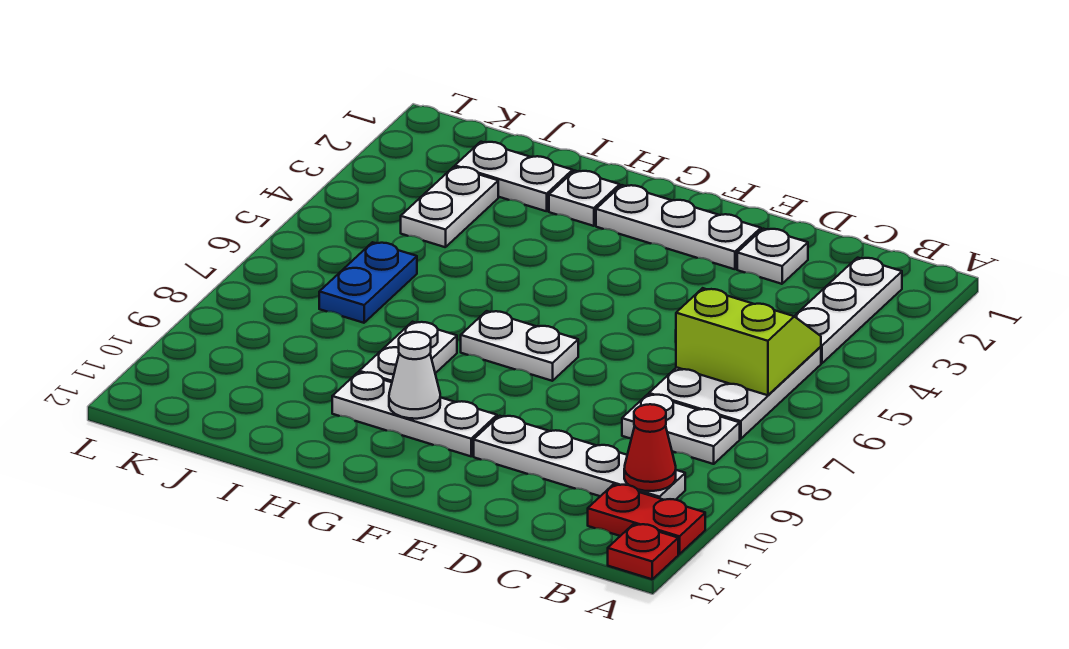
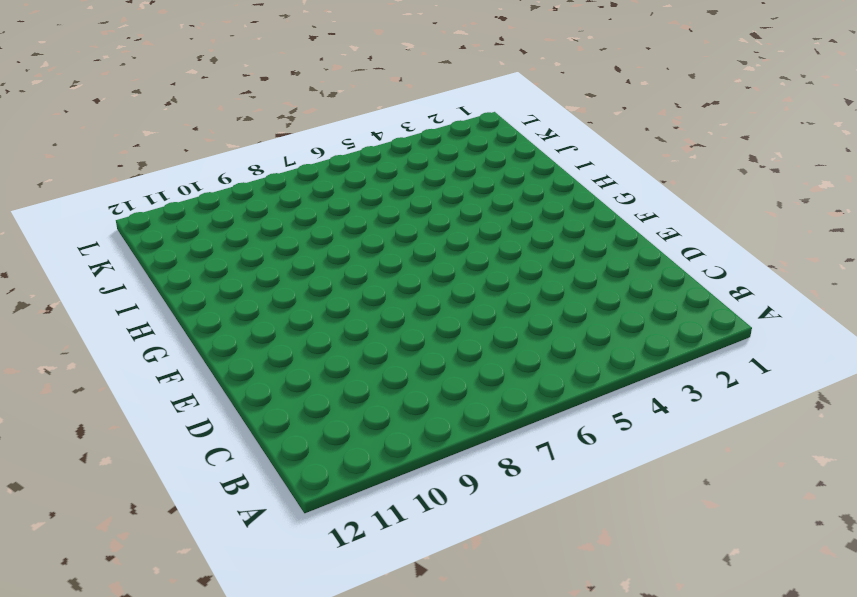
none -> red plate A11:B11 level 1
none -> red plate A12 level 1
none -> white plate B2:B4 level 1

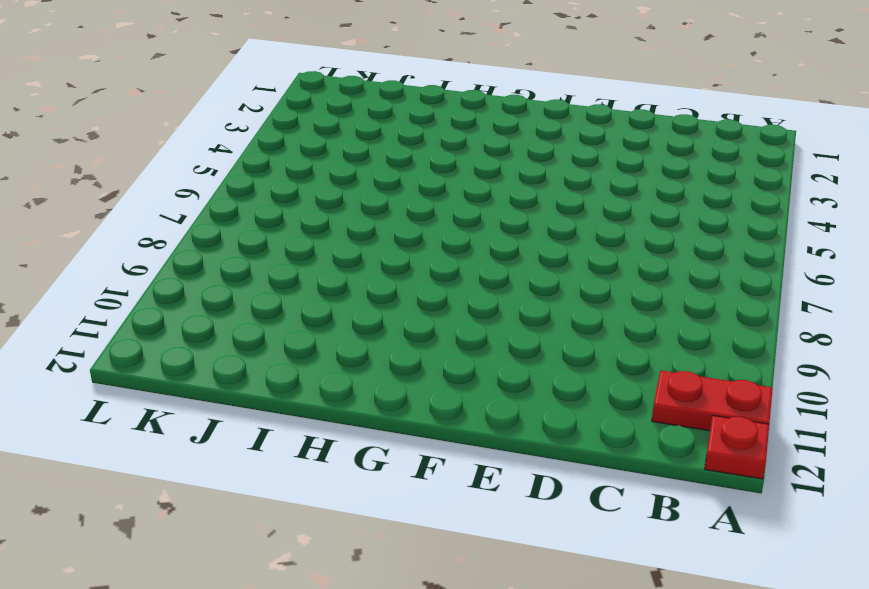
none -> white plate B2:B4 level 1
none -> white plate B5:C7 level 1
none -> white plate B8:C8 level 1

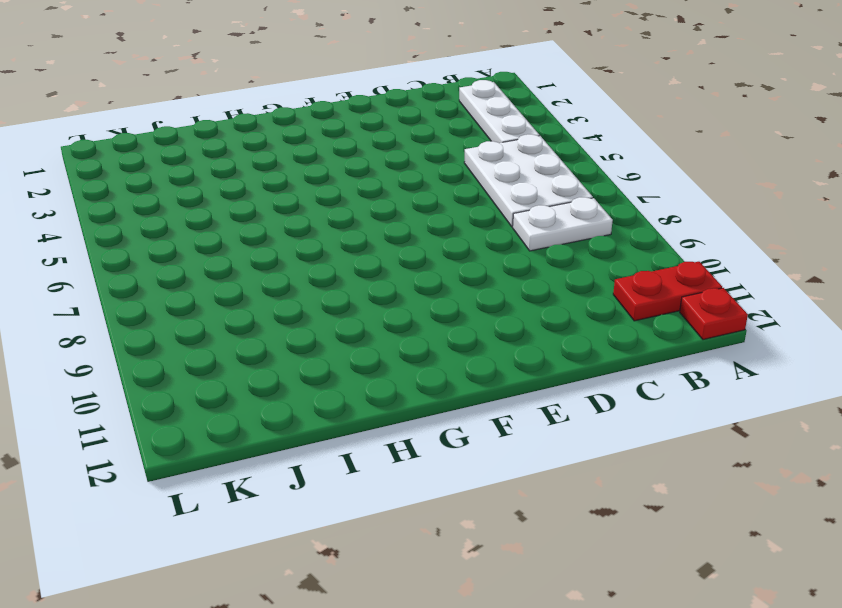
none -> white plate B10:E10 level 1
none -> white plate D2 level 1
none -> white plate E2:G2 level 1

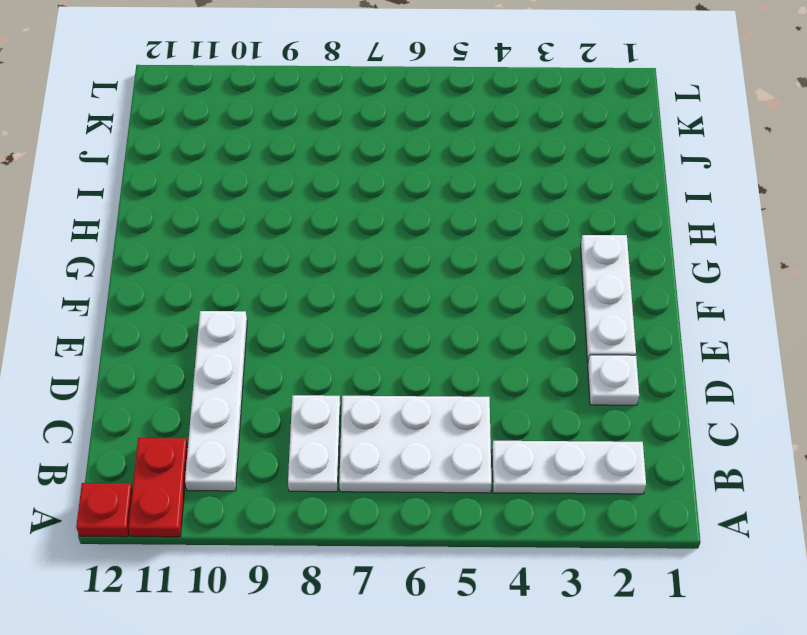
none -> white plate F7:G7 level 1
none -> white plate F10:H10 level 1
none -> white plate H2 level 1

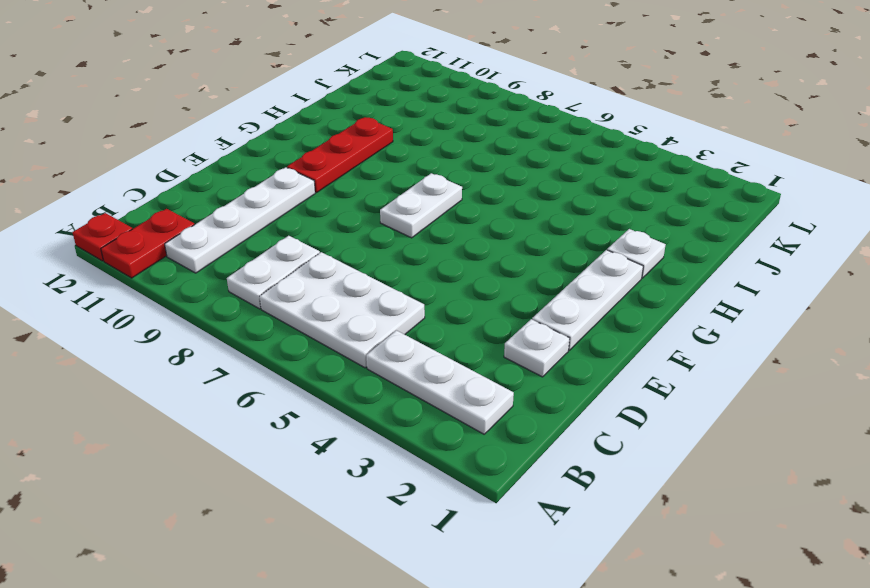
red plate F10:H10 level 1 -> white plate F10:H10 level 1
none -> white plate H8:H9 level 1
none -> white plate I2:J2 level 1
none -> white plate J3:J4 level 1

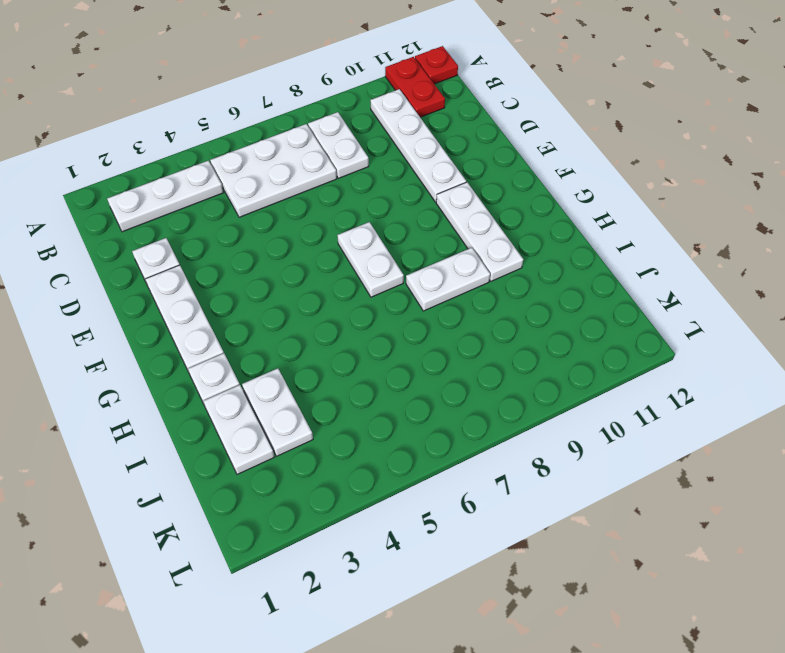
white plate I3:J3 level 1 -> white plate J3:J4 level 1
none -> blue plate J6:J7 level 1
none -> lime slope B5:C6 level 2 top 6
none -> red cone B10 level 2

